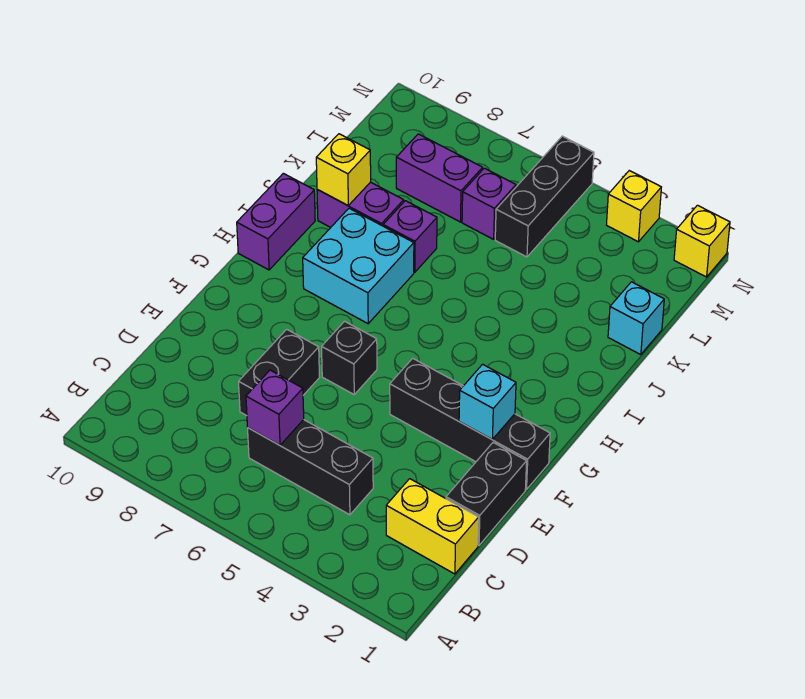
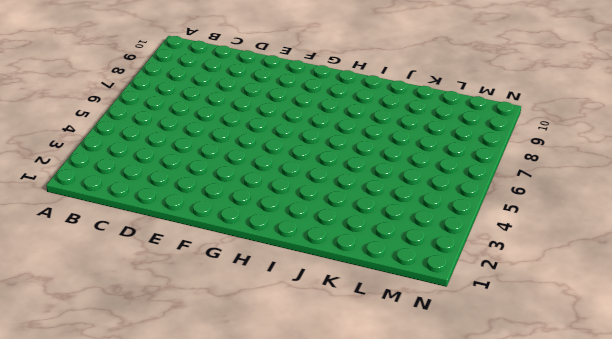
none -> yellow brick C1:C2 level 1
none -> black brick C4:C6 level 1
none -> black brick D1:E1 level 1

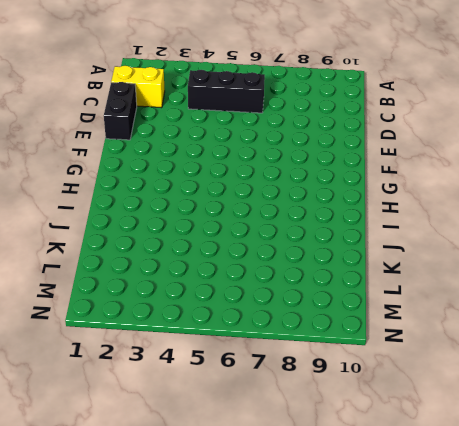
none -> black brick D7:E7 level 1
none -> black brick F1:F4 level 1
none -> black brick F6 level 1

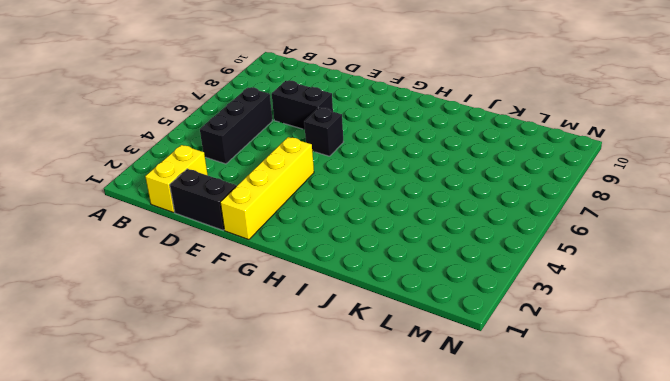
yellow brick F1:F4 level 1 -> black brick F1:F4 level 1
none -> cyan brick H7:I8 level 1
none -> purple brick H10:I10 level 1
none -> purple brick J7 level 1

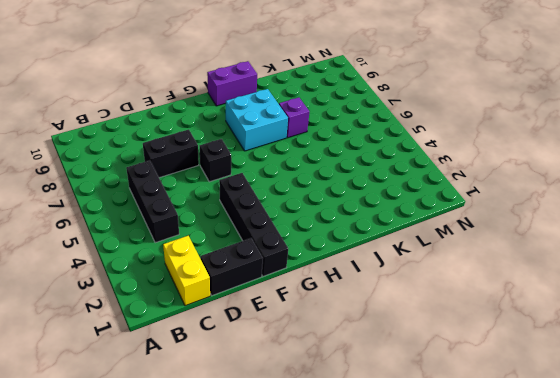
none -> purple brick J8:J9 level 1
none -> cyan brick K1 level 1
none -> black brick L5:N5 level 1

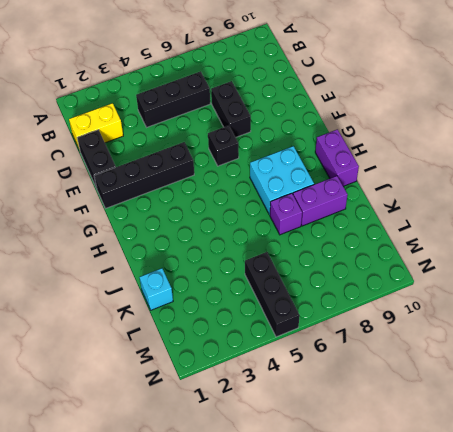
none -> purple brick L6 level 1
none -> purple brick L7:L8 level 1
none -> yellow brick N1 level 1

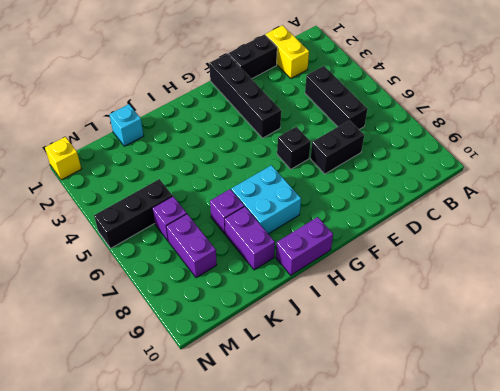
none -> yellow brick N3 level 1
none -> purple brick C6 level 2
none -> cyan brick F2 level 2

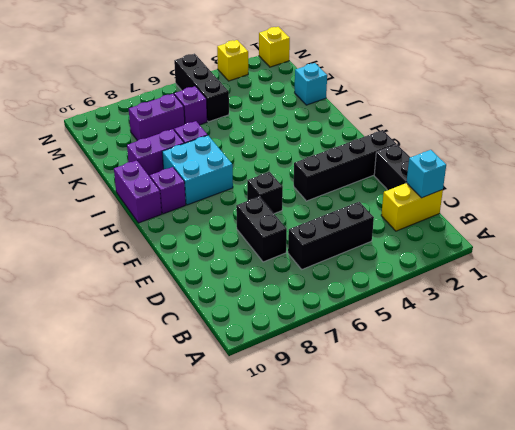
cyan brick C1 level 2 -> cyan brick F2 level 2
purple brick H9 level 1 -> purple brick C6 level 2
none -> yellow brick J9 level 2

